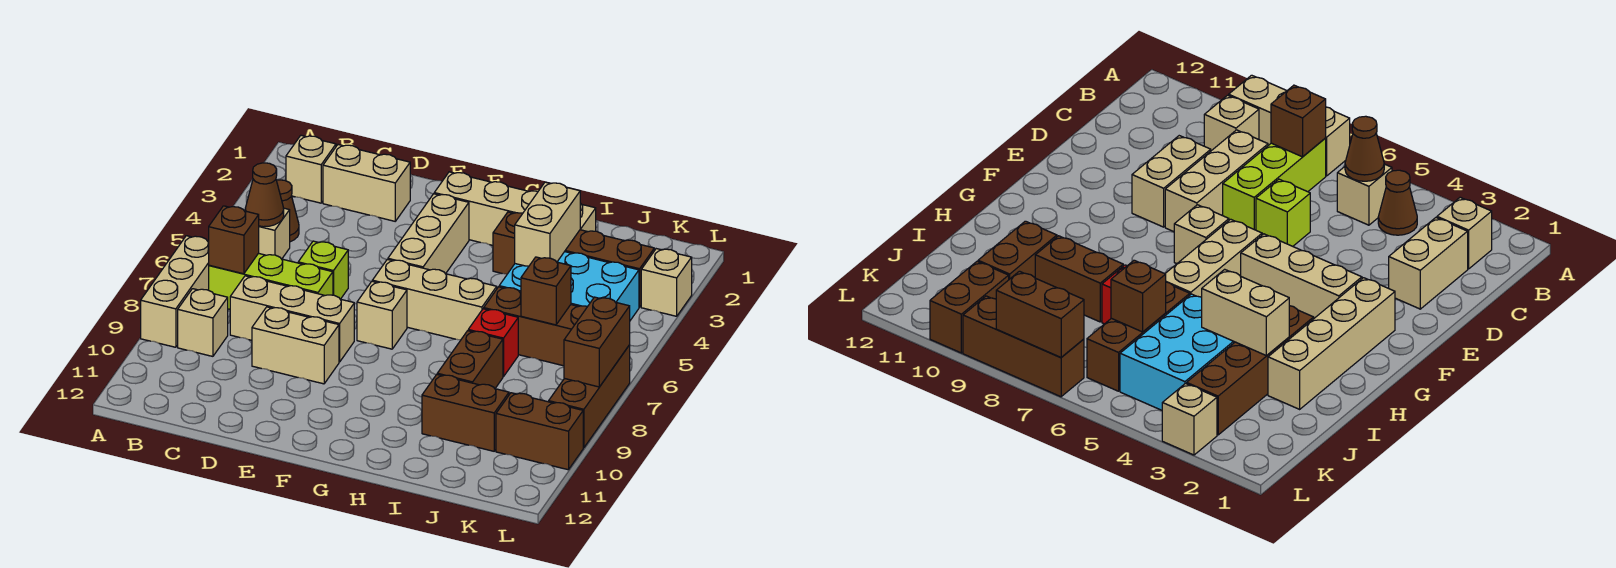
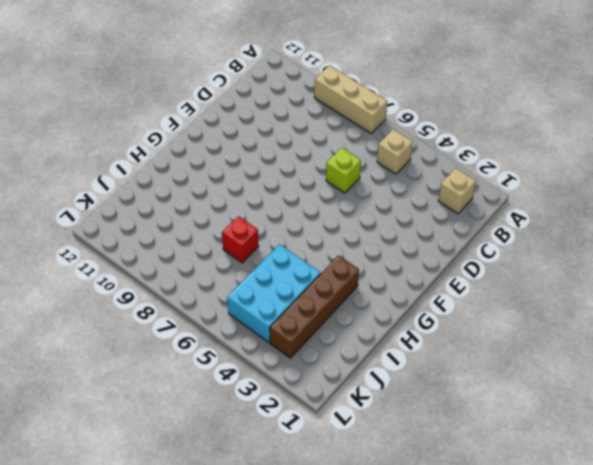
none -> brown cone B4 level 1
none -> lime brick B7:D7 level 1
none -> tan brick B9 level 1

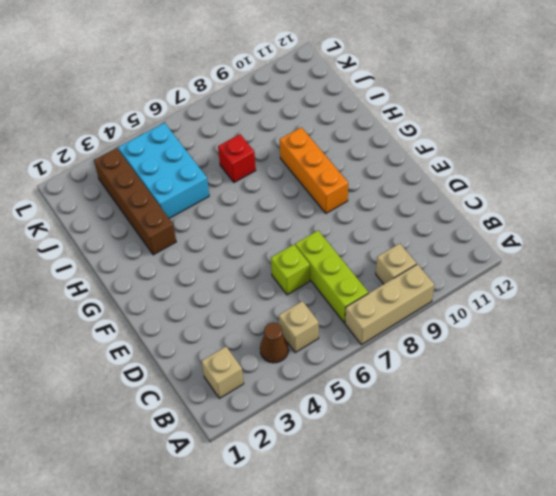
orange brick F9:H9 level 1 -> none
none -> tan brick C2:D2 level 1
none -> tan brick C8:E8 level 1
none -> tan brick D9:E9 level 1

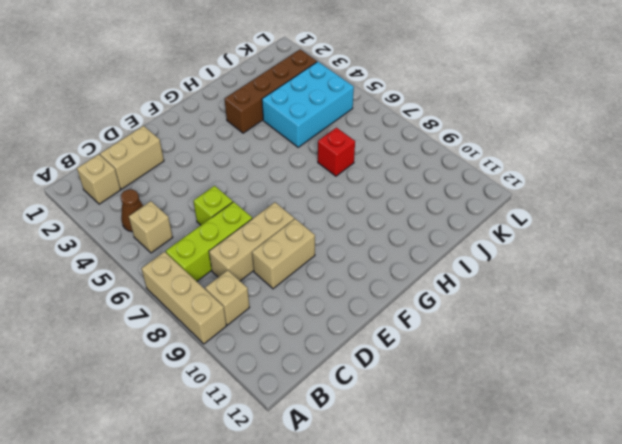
none -> tan brick F2:I2 level 1
none -> tan brick F3:F5 level 1
none -> tan brick F6:H6 level 1

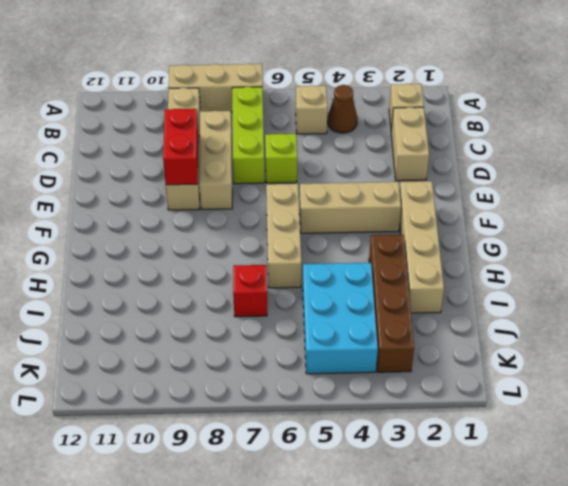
red brick D9:E9 level 2 -> none
none -> tan brick F7 level 1
none -> brown brick I6:K6 level 1
none -> brown brick I8:I9 level 1

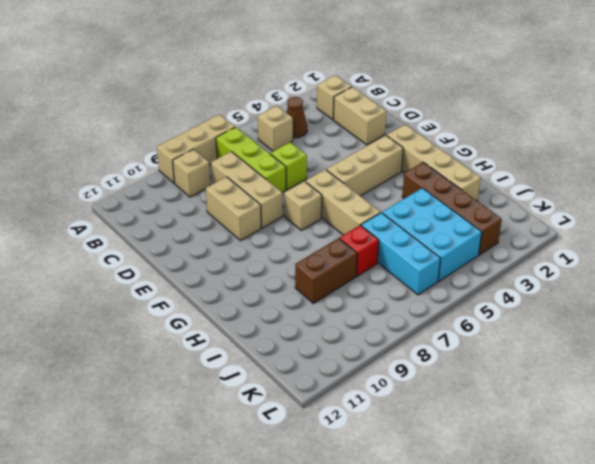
cyan brick I6:K6 level 1 -> brown brick I6:K6 level 1
none -> brown brick I10:J10 level 1
none -> brown brick K10:L10 level 1
none -> tan brick L3 level 1

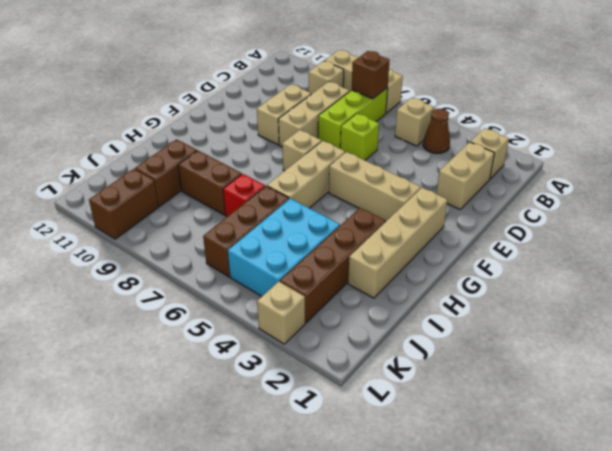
none -> brown brick L7:L9 level 1
none -> brown cone B5 level 2
none -> tan brick I3:I4 level 2

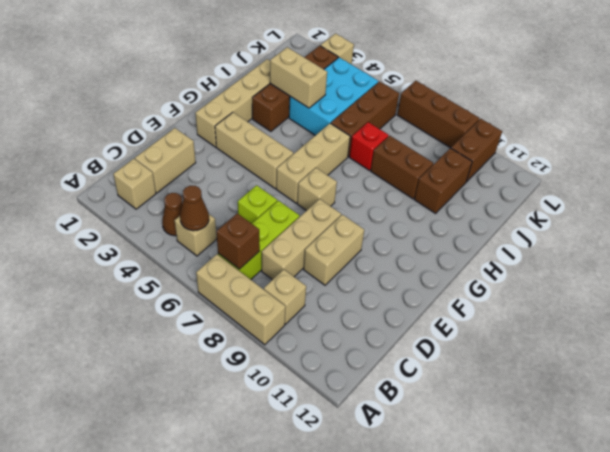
none -> brown brick J6 level 2
none -> brown brick L7:L8 level 2

